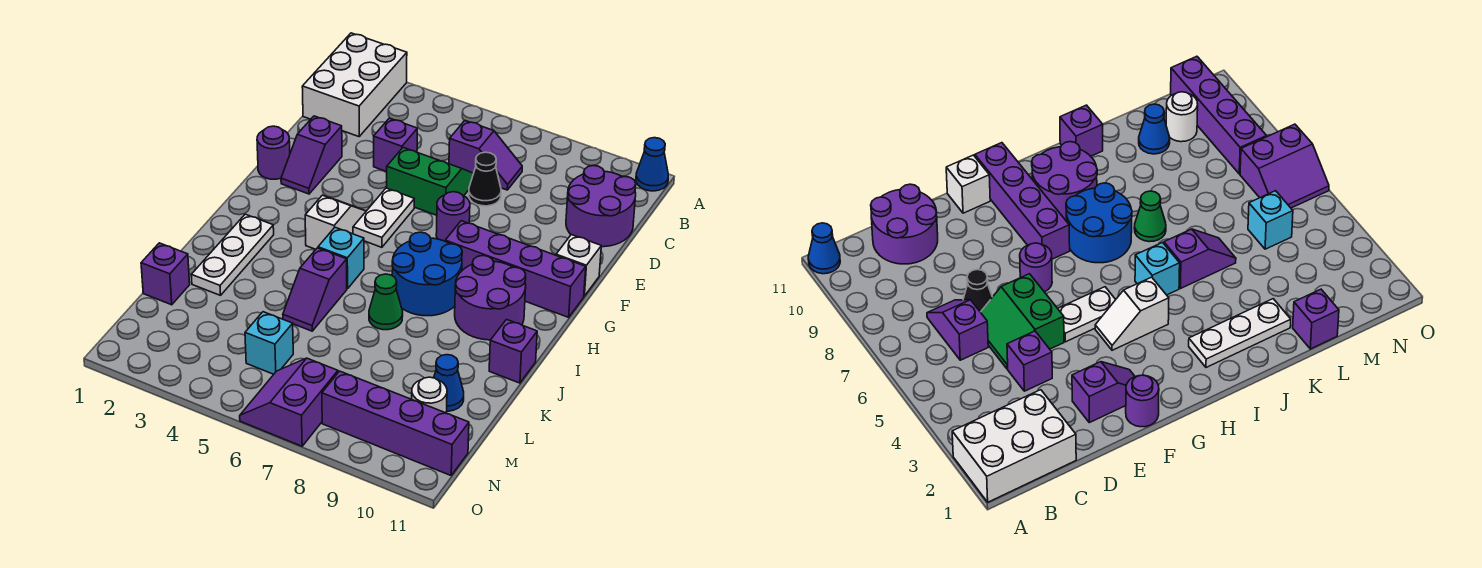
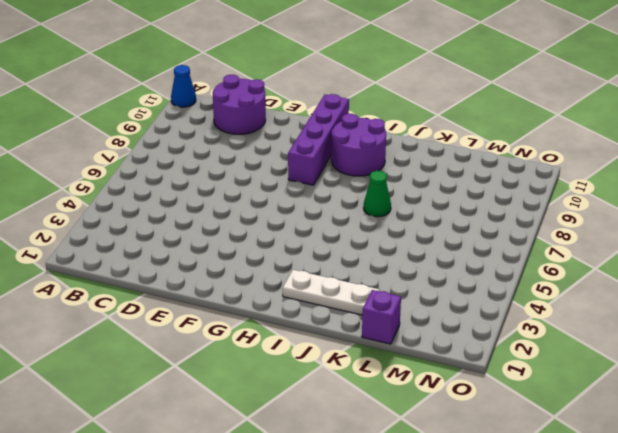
none -> white brick A1:C2 level 1
none -> purple slope C6:C7 level 1 top 6
none -> purple brick D4 level 1

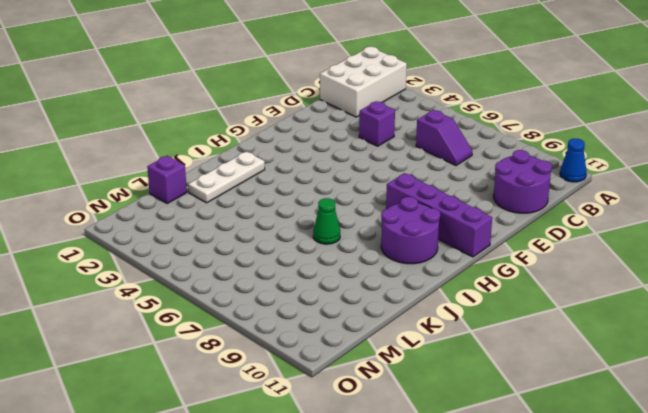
none -> green slope D5:E6 level 1 top E
none -> black cone D7 level 1
none -> purple slope E2:F2 level 1 top E

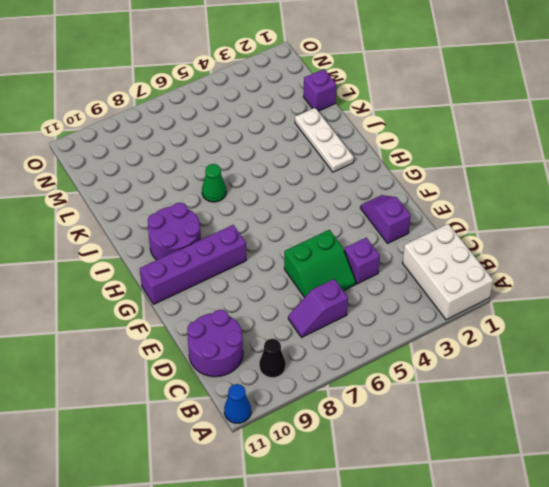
black cone B9 level 1 -> black cone D7 level 1
none -> purple round brick F1 level 1
none -> white plate F5:G5 level 1
none -> purple round brick F7 level 1

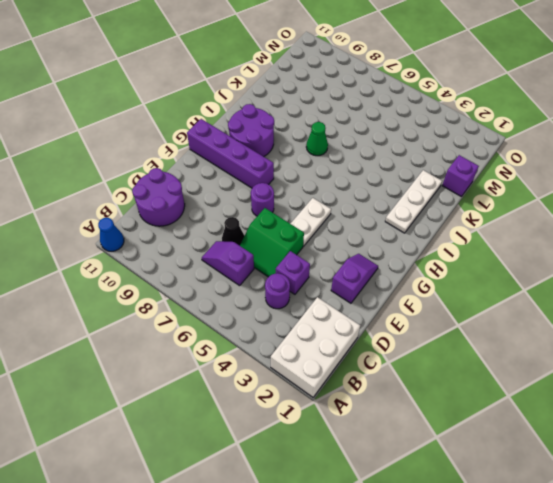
purple round brick C4 level 1 -> purple round brick F1 level 1
none -> white brick F11 level 1
none -> white slope G4:H4 level 1 top H
none -> blue round brick H7:I8 level 1

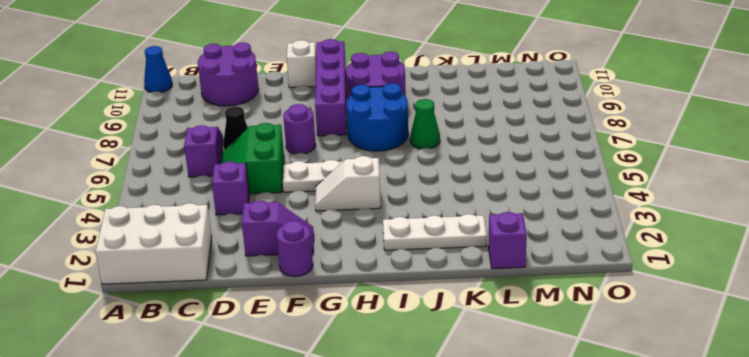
none -> cyan brick I5 level 1
none -> purple slope J5:K5 level 1 top J
none -> purple brick J11 level 1

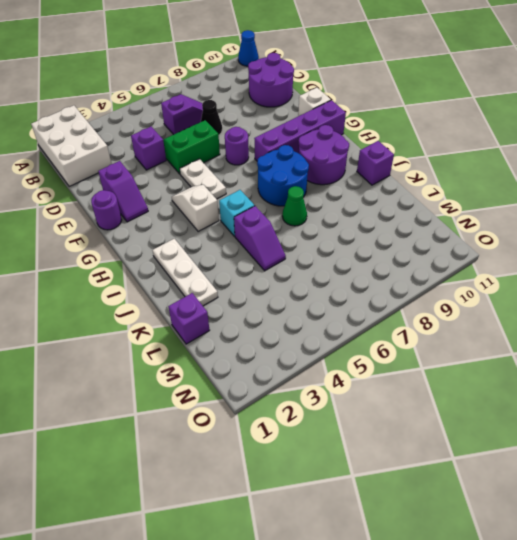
none -> blue cone L10 level 1
none -> cyan brick M5 level 1
none -> white round brick M10 level 1

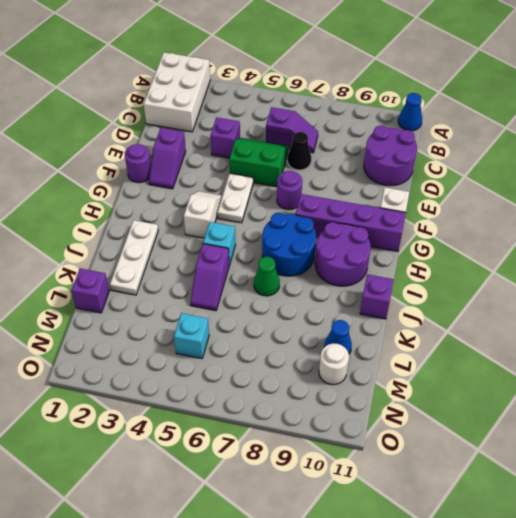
none -> purple slope N6:O7 level 1 top 7
none -> purple brick N8:N11 level 1

